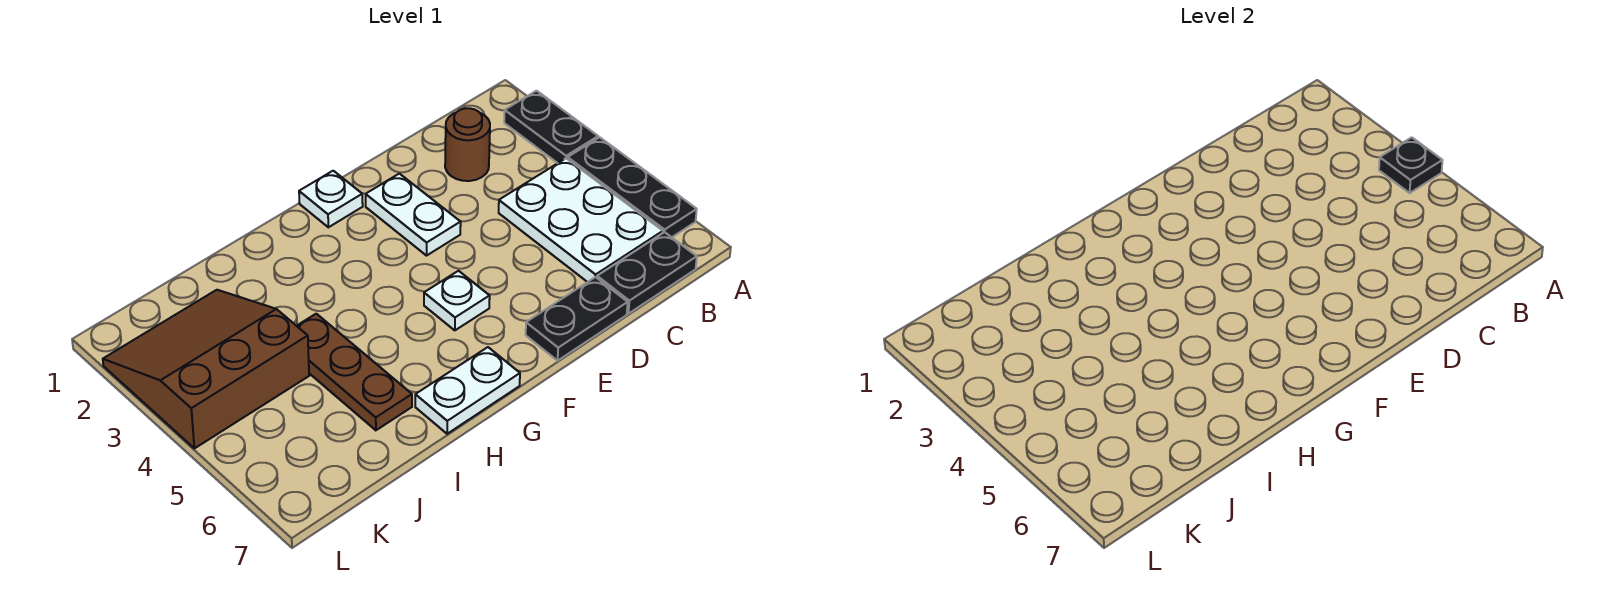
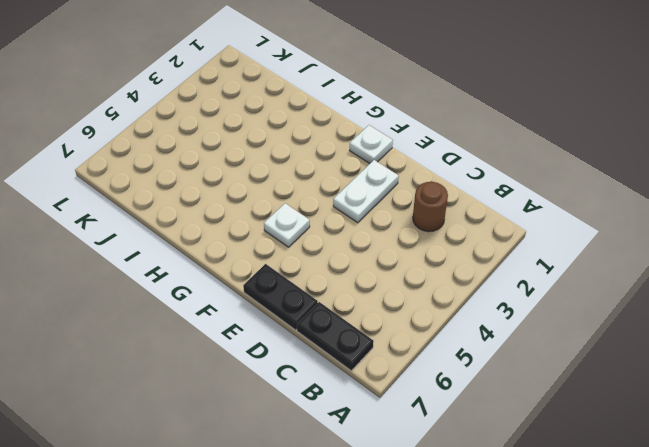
none -> black plate A2:A3 level 1
none -> black plate A4:A6 level 1
none -> white plate B4:C6 level 1

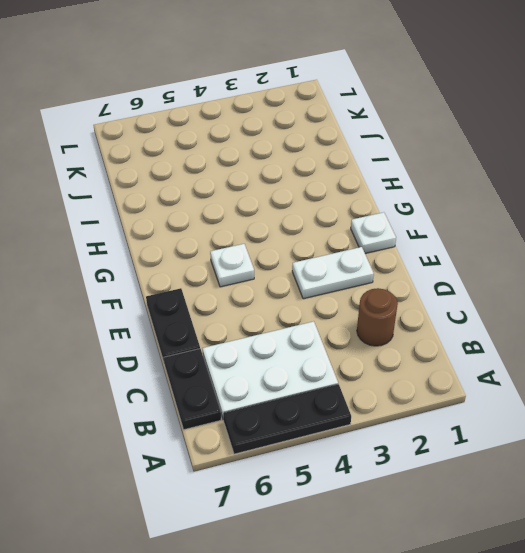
none -> black plate A2:A3 level 1
none -> white plate G7:H7 level 1
none -> brown plate I4:I6 level 1

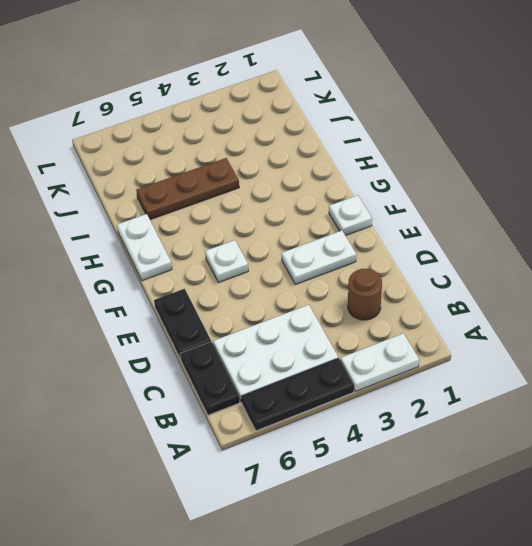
white plate A2:A3 level 1 -> black plate A2:A3 level 1
none -> brown slope J2:L4 level 1 top 4
none -> black plate A4 level 2

